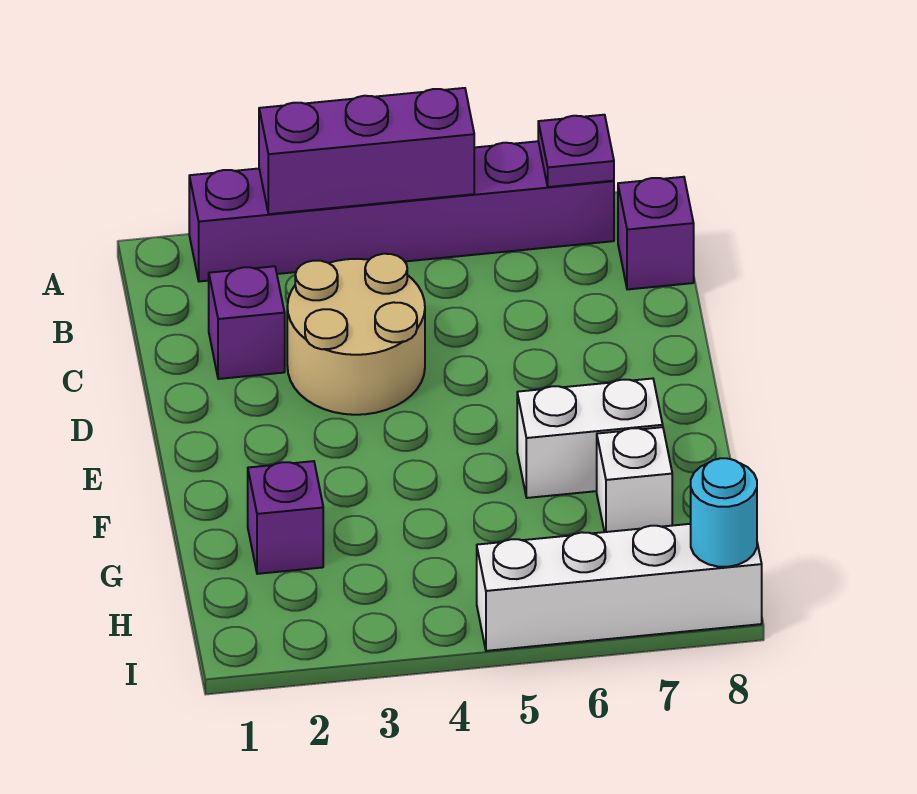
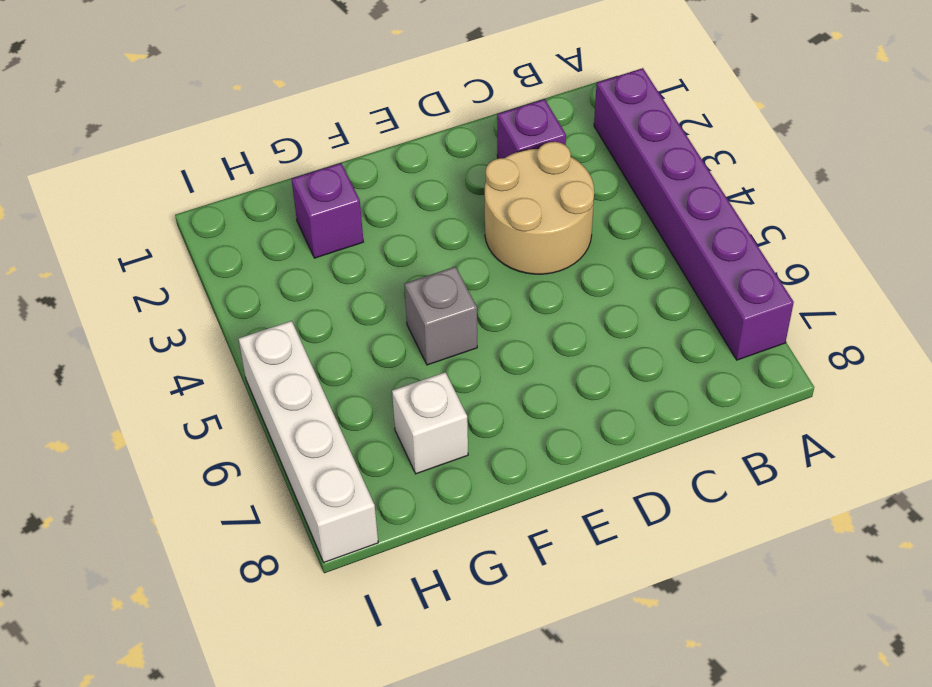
grey brick F5 level 1 -> none
none -> purple brick B8 level 1
none -> white brick F6:F7 level 1

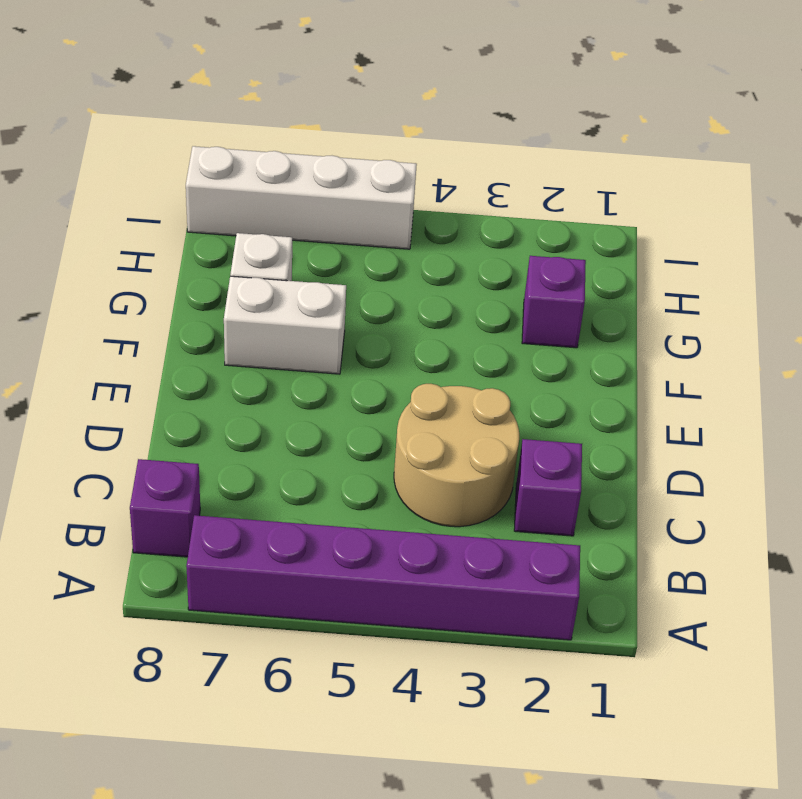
none -> purple brick A3:A5 level 2
none -> purple plate A7 level 2

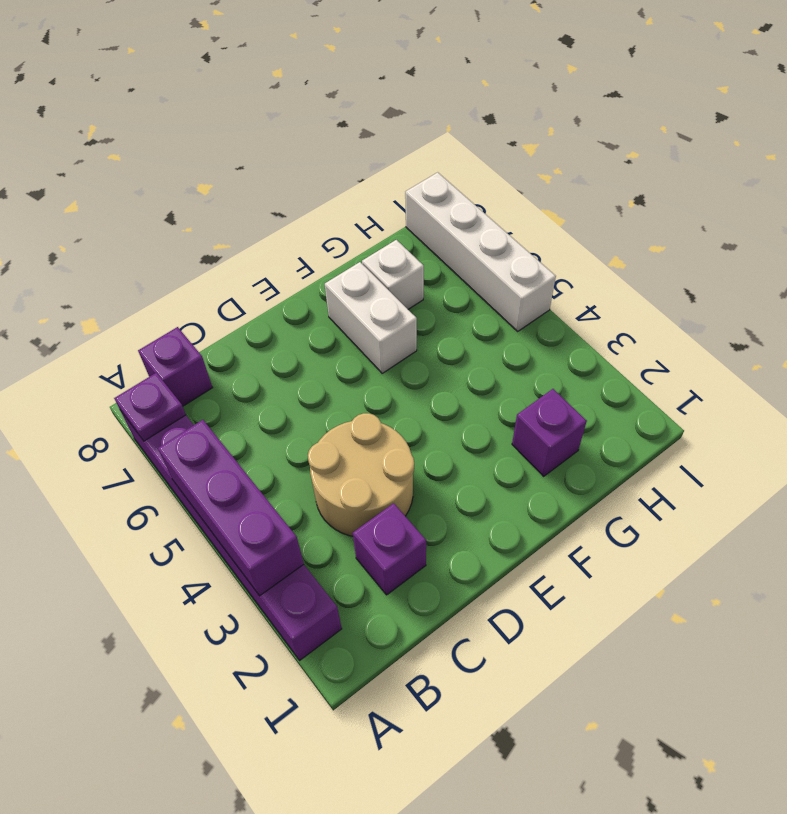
none -> cyan round brick I8 level 2

